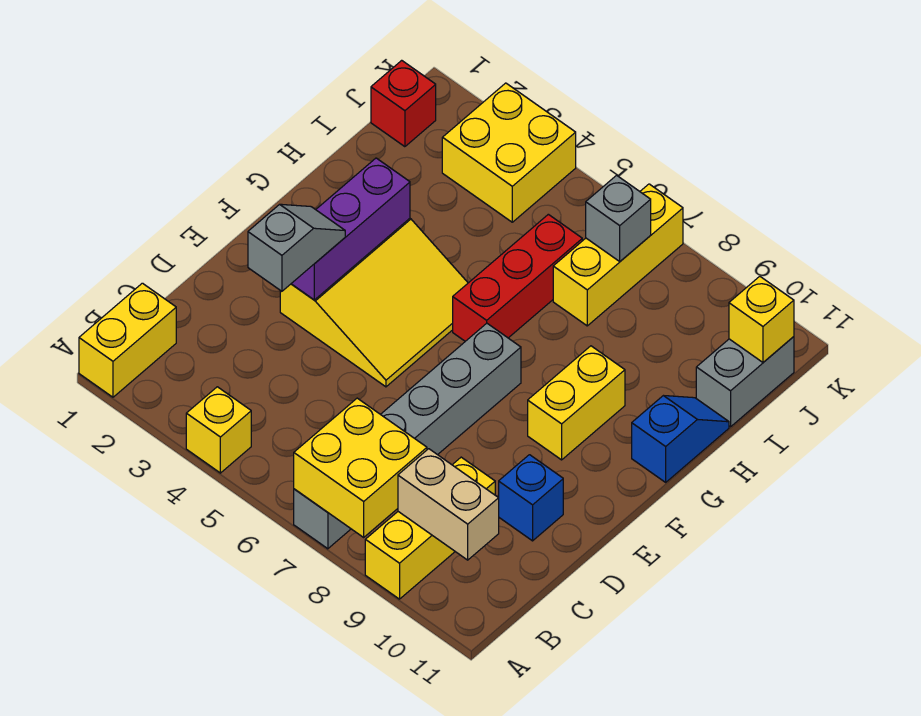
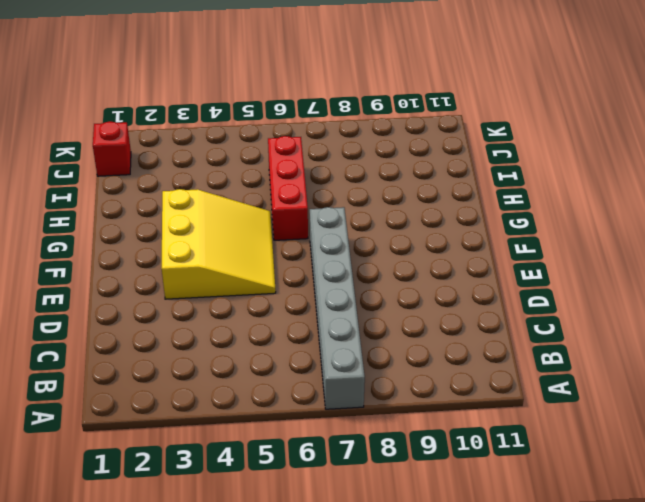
none -> yellow brick A1:B1 level 1
none -> yellow brick A4 level 1
none -> yellow brick A9:C9 level 1

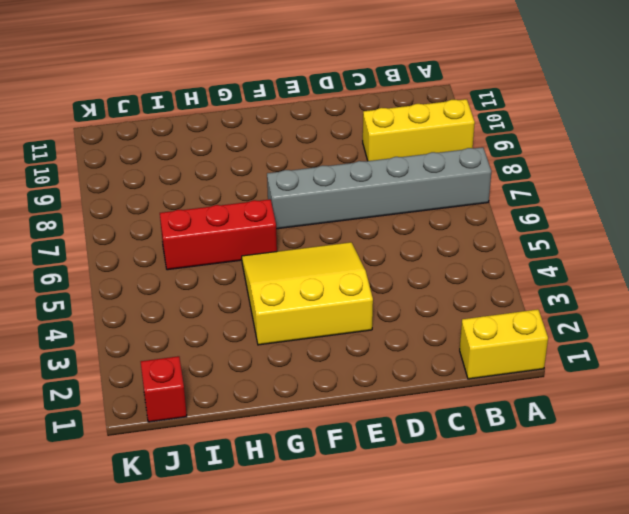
none -> yellow brick A4 level 1
none -> blue brick D10 level 1
none -> yellow brick F9:G9 level 1

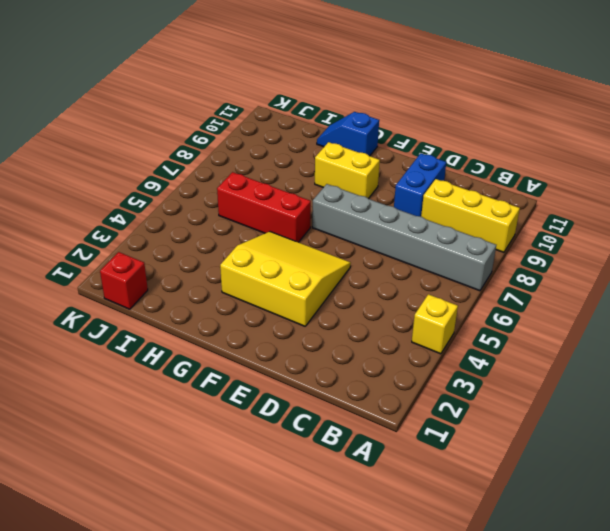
blue brick D9:D10 level 1 -> blue brick D10 level 1
none -> yellow brick A1:B1 level 1
none -> yellow brick I7:K7 level 1
none -> grey brick I11:J11 level 1

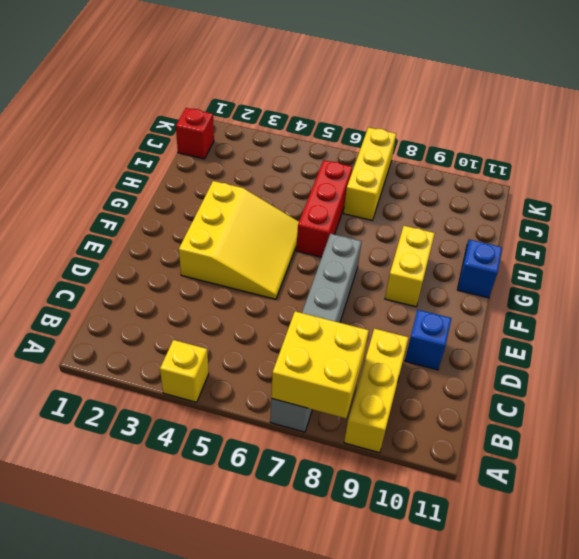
none -> yellow brick A1:B1 level 1
none -> grey brick I11:J11 level 1
none -> yellow brick J3:K4 level 1

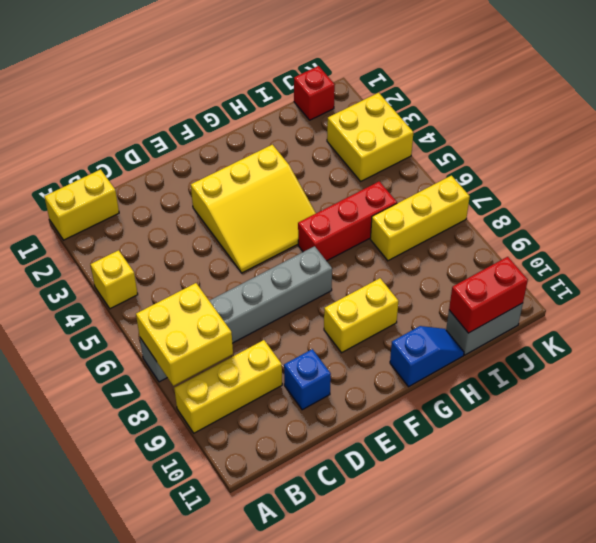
red brick I11:J11 level 2 -> yellow brick J11 level 2
none -> tan brick B9:B10 level 2
none -> purple brick E3:G3 level 2
none -> grey brick J7 level 2

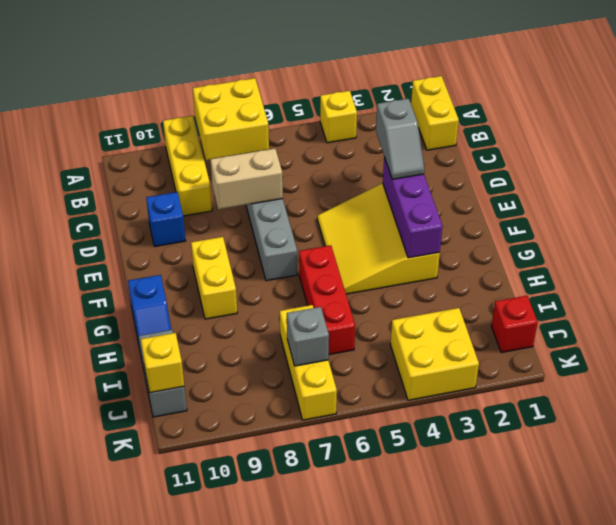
tan brick D7:D8 level 2 -> tan brick B9:B10 level 2

